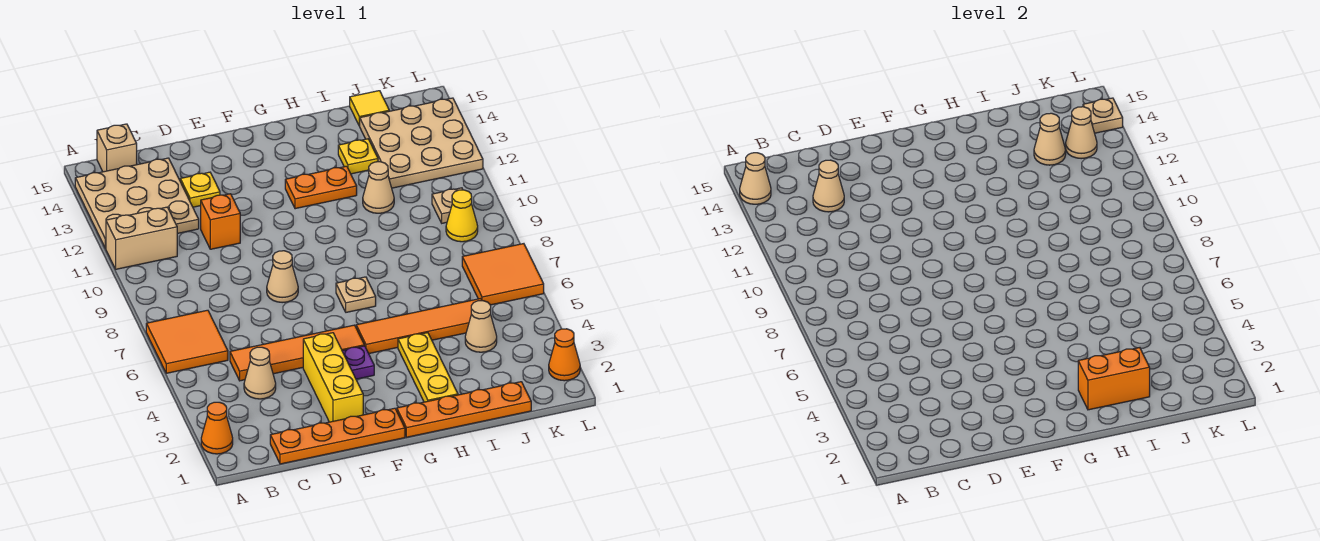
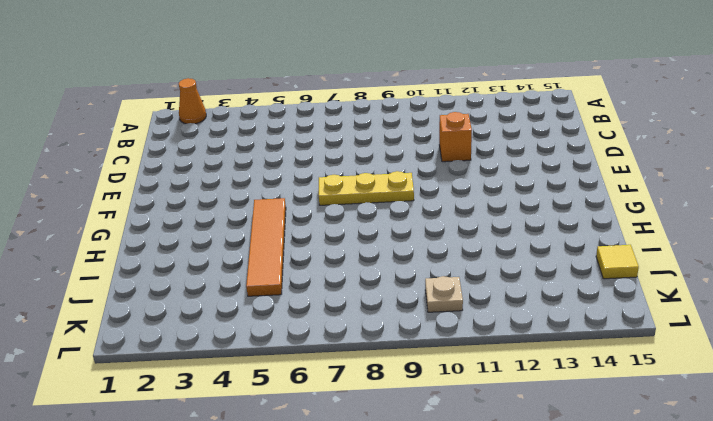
yellow plate F7:F9 level 1 -> yellow plate H2:H4 level 1
none -> orange tile A6:B7 level 1
none -> tan brick A11:B11 level 1
none -> tan plate A12:C14 level 1
none -> tan brick B15 level 1

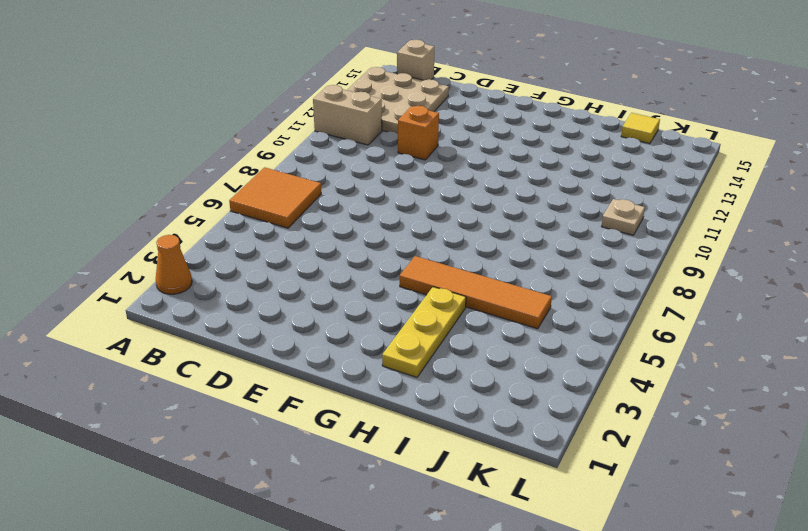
none -> orange plate C1:F1 level 1
none -> tan cone C4 level 1
none -> orange tile C5:F5 level 1
none -> yellow plate D13 level 1

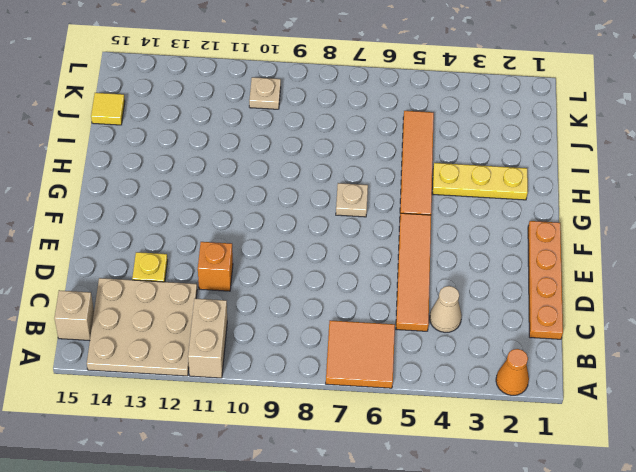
none -> yellow brick E2:E4 level 1
none -> tan cone E8 level 1
none -> purple plate F4 level 1
none -> orange plate G1:J1 level 1

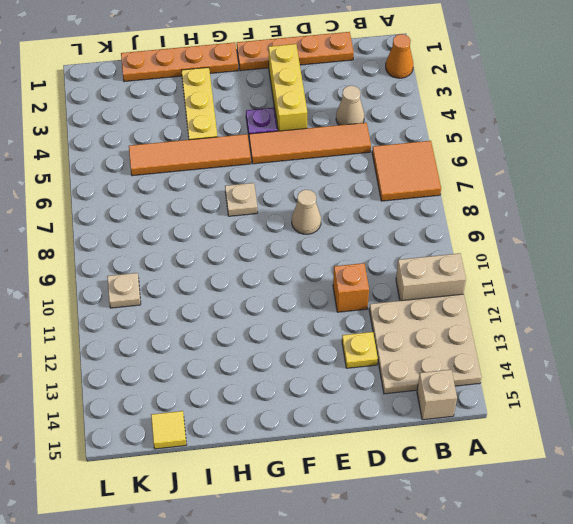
none -> orange plate G12:H12 level 1
none -> tan cone I11 level 1
none -> yellow plate I13 level 1
none -> tan cone J4 level 1

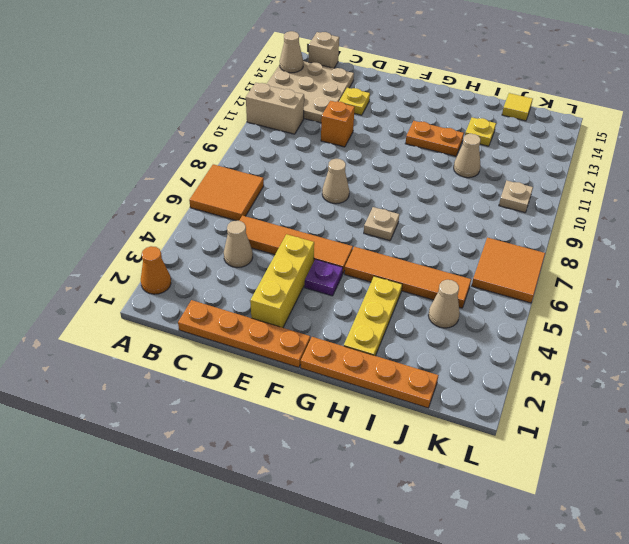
none -> tan plate J12:L14 level 1
none -> yellow cone K9 level 1
none -> orange cone L2 level 1
none -> tan cone C13 level 2

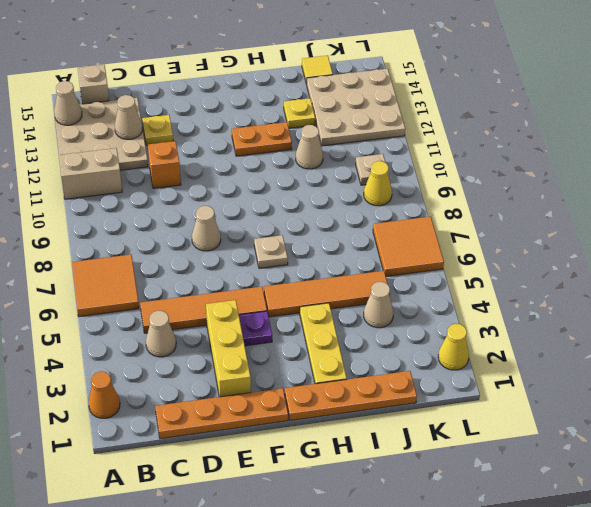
yellow cone L2 level 1 -> orange cone L2 level 1
none -> orange brick H2:I2 level 2
none -> tan cone J13 level 2
none -> tan cone K13 level 2
none -> tan plate L14 level 2

